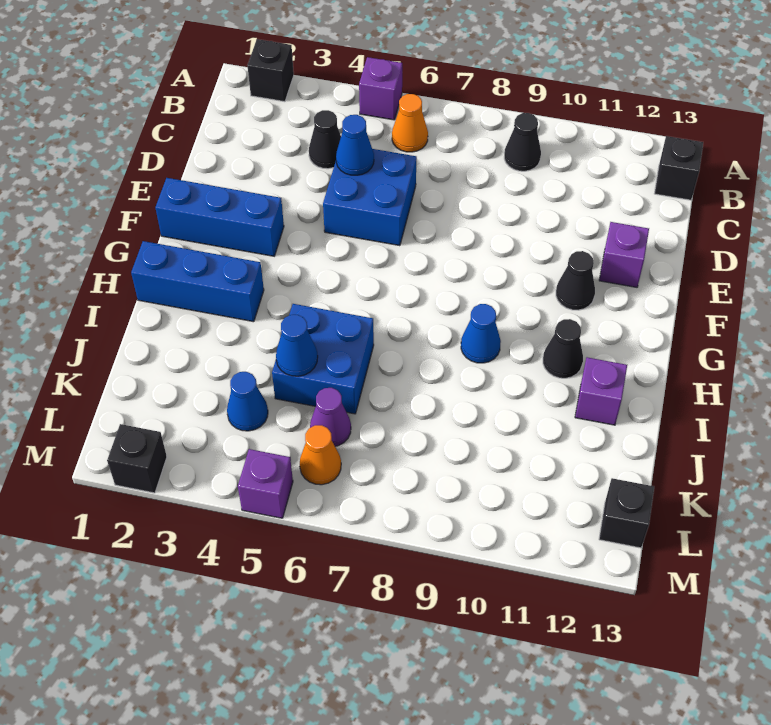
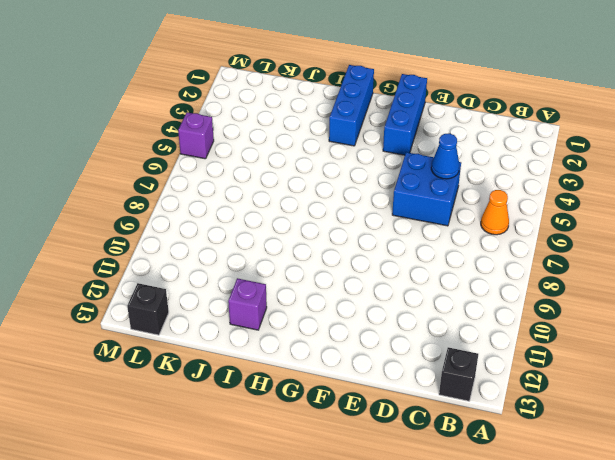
none -> black brick A2 level 1
none -> purple brick A5 level 1
none -> black cone B9 level 1

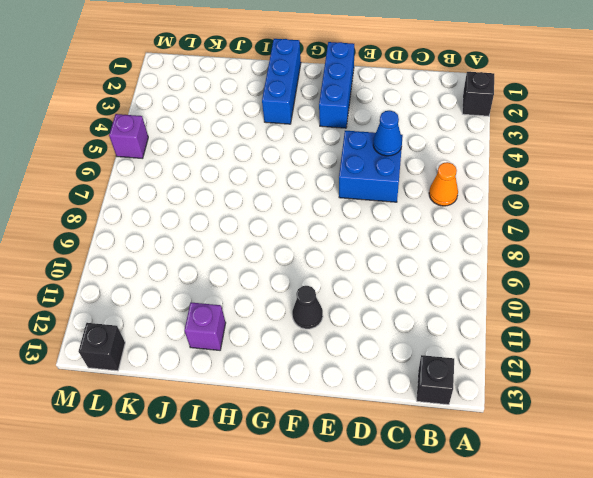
none -> purple brick A5 level 1
none -> black cone B9 level 1
none -> black cone C4 level 1

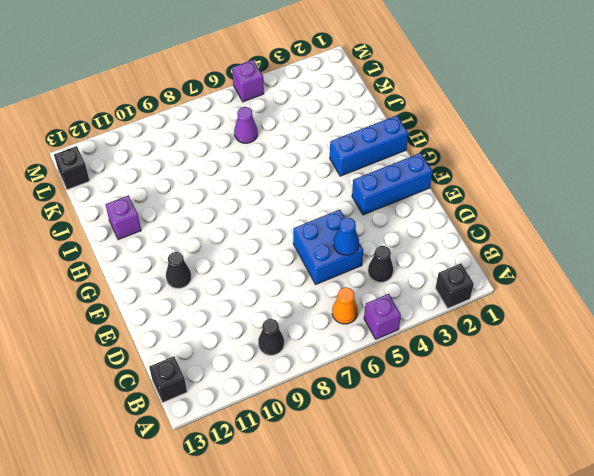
none -> purple brick E12 level 1
none -> blue cone H9 level 1
none -> black cone H11 level 1

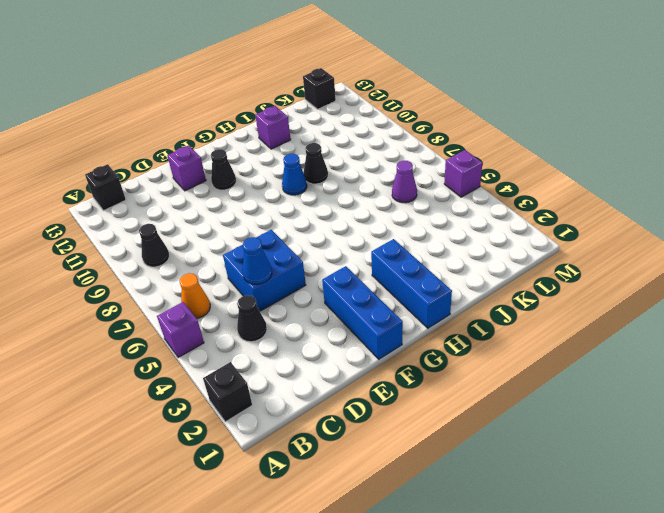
black cone I9 level 1 -> black cone H11 level 1
none -> blue brick I5:J6 level 1
none -> blue cone K4 level 1
none -> orange cone L6 level 1

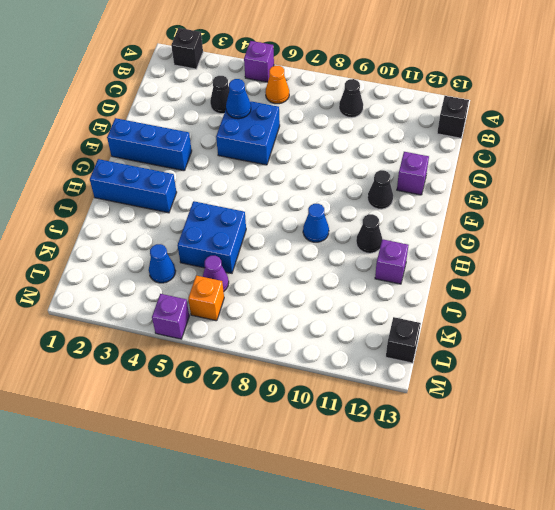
orange brick L6 level 1 -> orange cone L6 level 1
none -> black brick M2 level 1
none -> blue cone J5 level 2

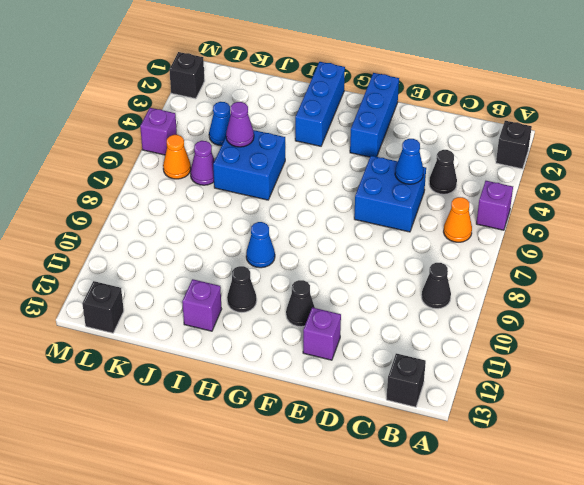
purple cone J5 level 2 -> blue cone J5 level 2

